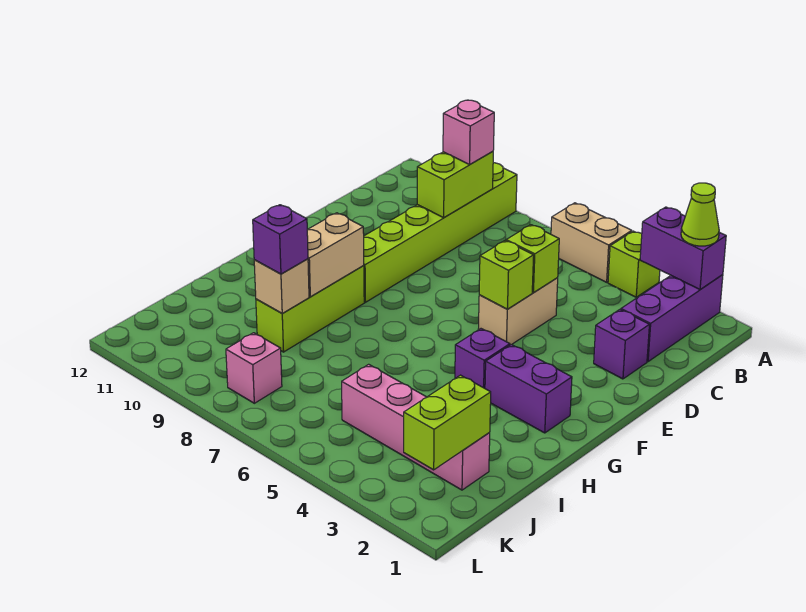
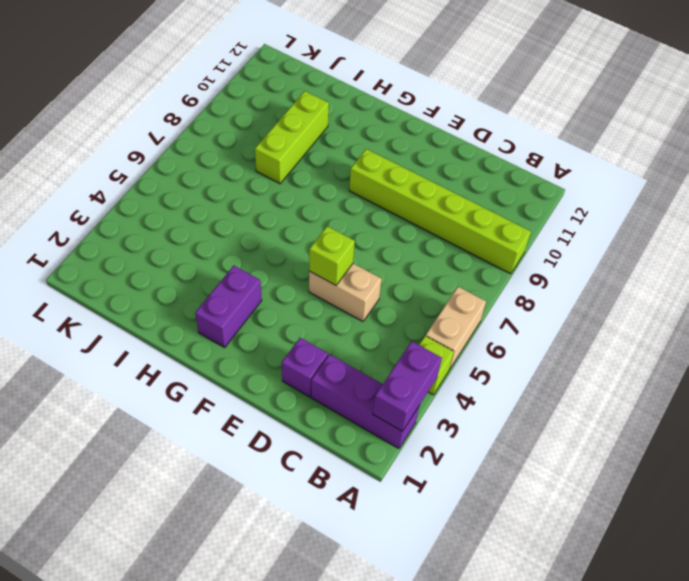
lime brick I8:I10 level 1 -> lime brick G9:I9 level 1
none -> purple brick G4 level 1
none -> pink brick J2:J5 level 1
none -> pink brick K8 level 1

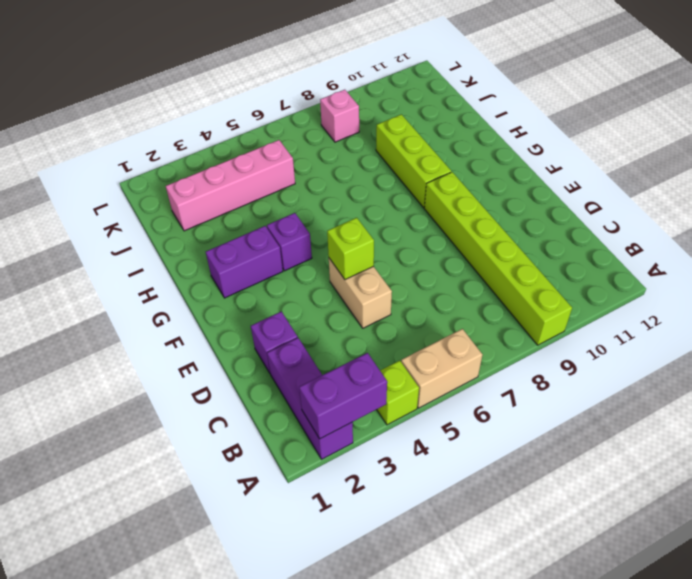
none -> lime brick B9:C9 level 2
none -> lime brick D5 level 2
none -> tan brick G9:H9 level 2

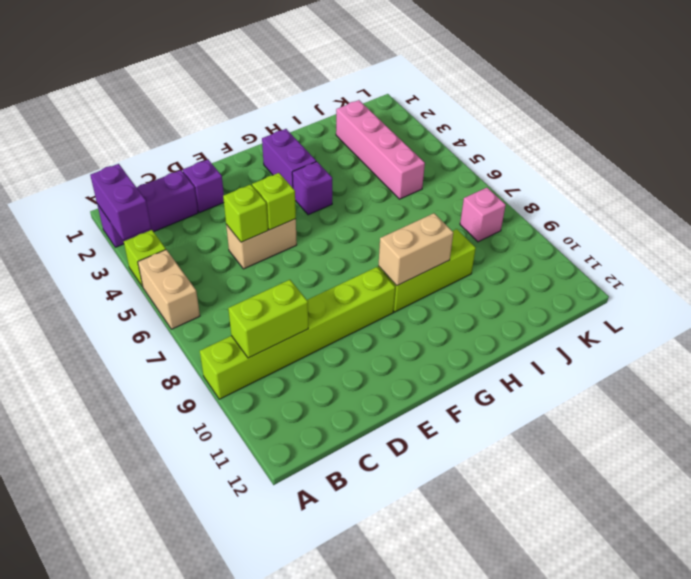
none -> tan brick I9 level 2
none -> lime brick J2:K2 level 2
none -> lime cone A2 level 3

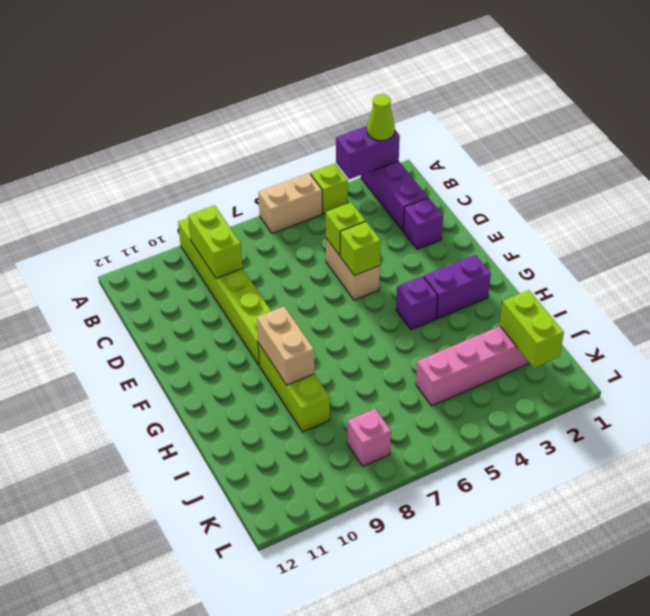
none -> tan brick I9 level 2
none -> pink brick B9 level 3
none -> purple brick I9 level 3

